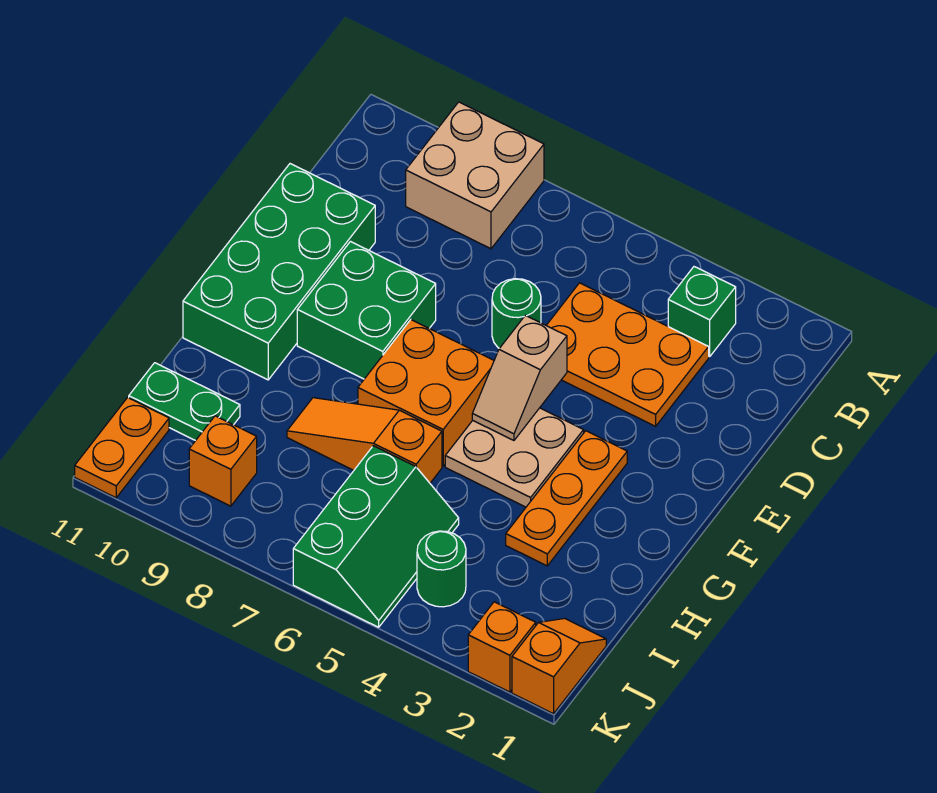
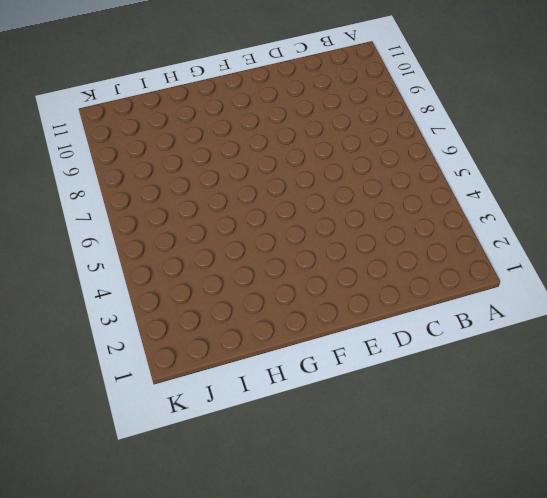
none -> tan brick A8:B9 level 1
none -> green brick B3 level 1
none -> orange plate C3:D5 level 1

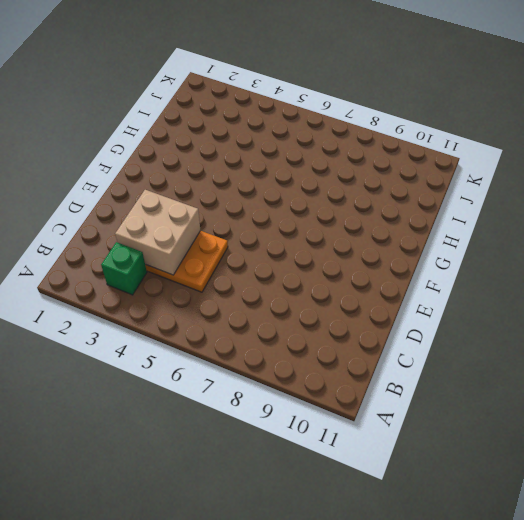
tan brick C3:D4 level 2 -> tan brick A8:B9 level 1
none -> green round brick D6 level 1
none -> green brick D10:G11 level 1
none -> green brick E8:F9 level 1

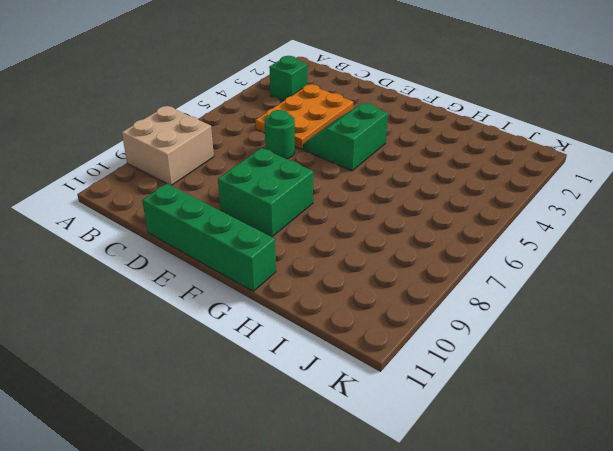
green brick D11:G11 level 1 -> green brick D10:G11 level 1
green slope E4:F5 level 1 top F -> tan plate F4:G5 level 1
none -> orange plate F3:H3 level 1
none -> orange brick F6:G7 level 1
none -> orange slope H6:H8 level 1 top 6

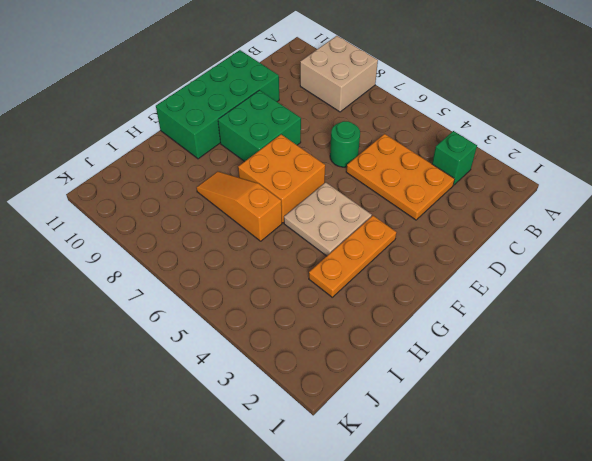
none -> green slope I5:K6 level 1 top 6
none -> green plate I10:I11 level 1
none -> orange slope J1:K1 level 1 top K

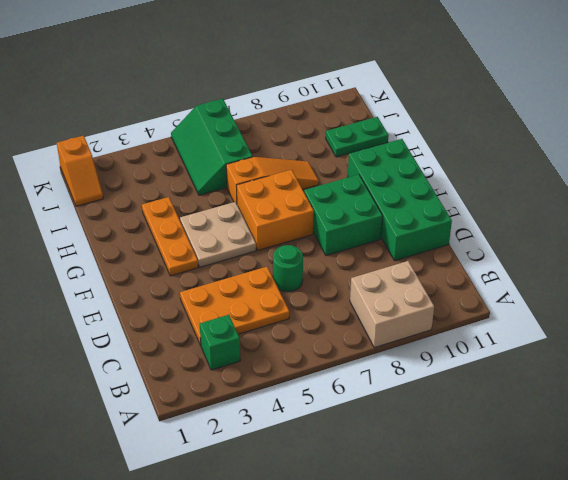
none -> green round brick J4 level 1
none -> orange brick J9 level 1
none -> orange plate J11:K11 level 1

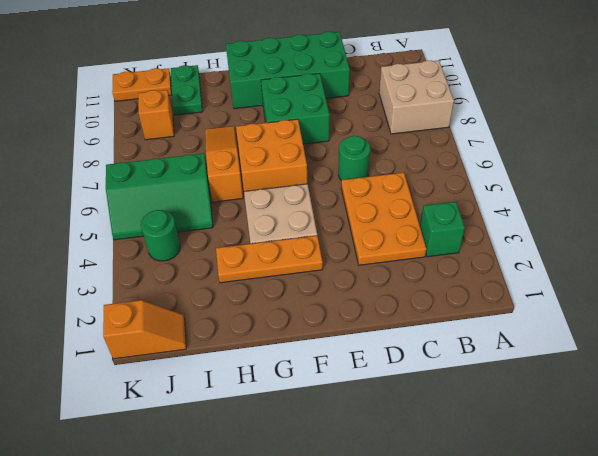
none -> orange brick K2 level 1
none -> tan slope E5:F5 level 2 top E

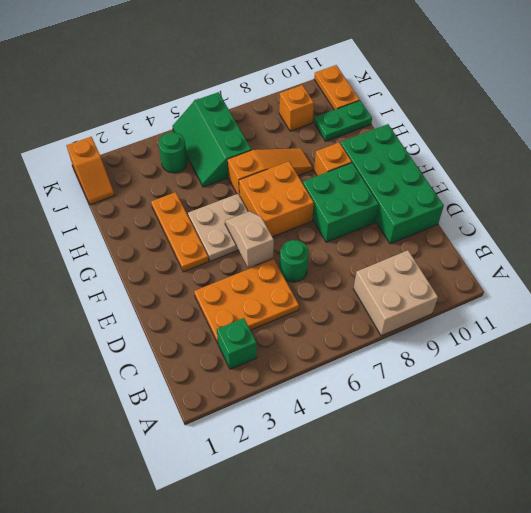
orange brick G9 level 1 -> orange brick K2 level 1

